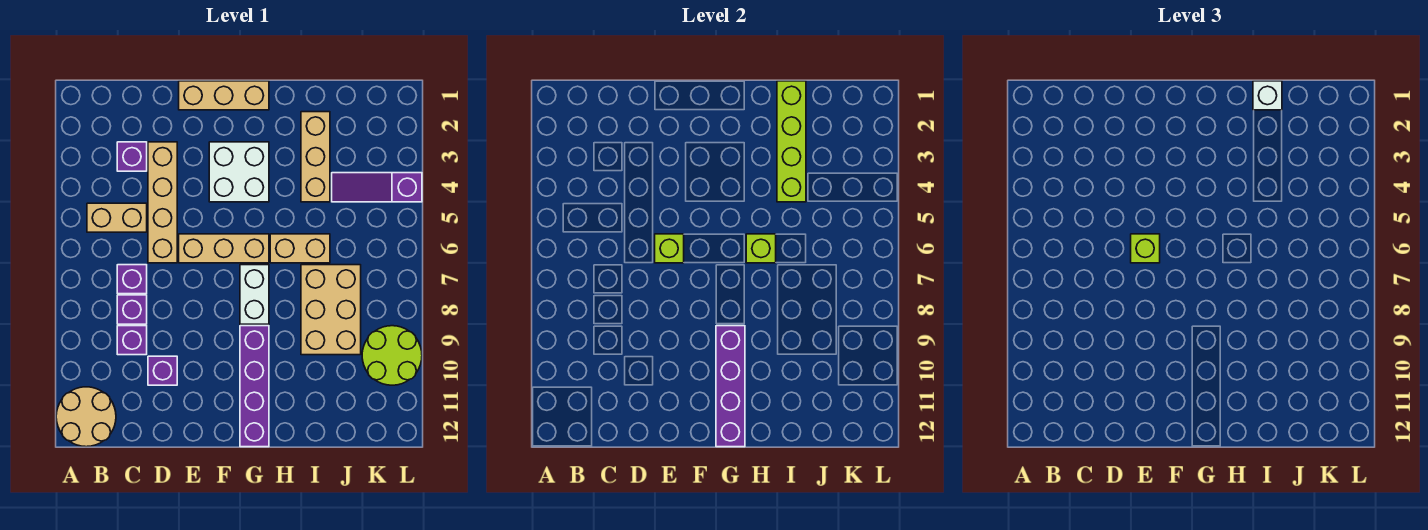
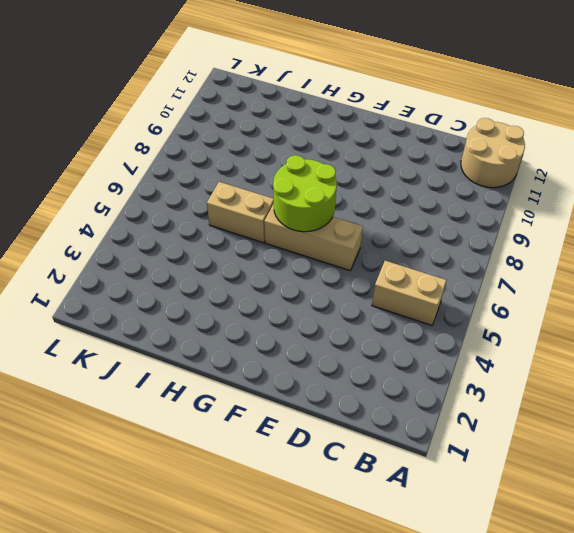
lime round brick F6:G7 level 2 -> lime round brick K9:L10 level 1
none -> purple brick C3 level 1
none -> purple brick C7 level 1
none -> purple brick C8 level 1

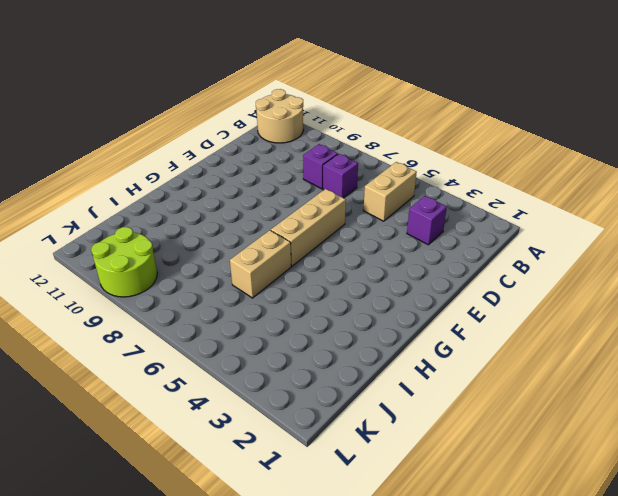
none -> purple brick C9 level 1
none -> tan brick D3:D6 level 1
none -> purple brick D10 level 1

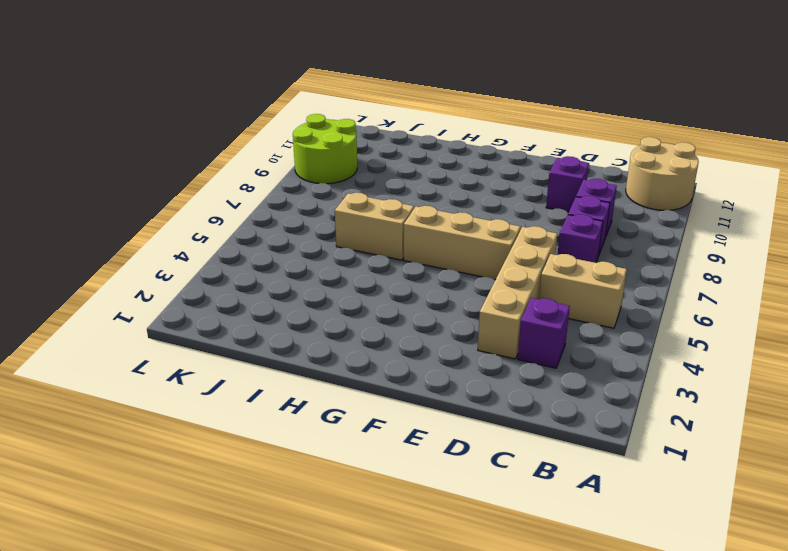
none -> tan brick E1:G1 level 1
none -> white brick F3:G4 level 1
none -> white brick G7:G8 level 1

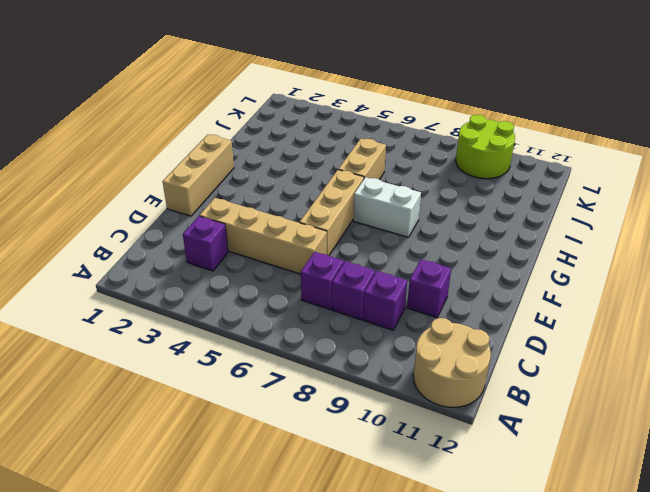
none -> tan brick B5:C5 level 1
none -> white brick F3:G4 level 1
none -> purple brick G9:G12 level 1

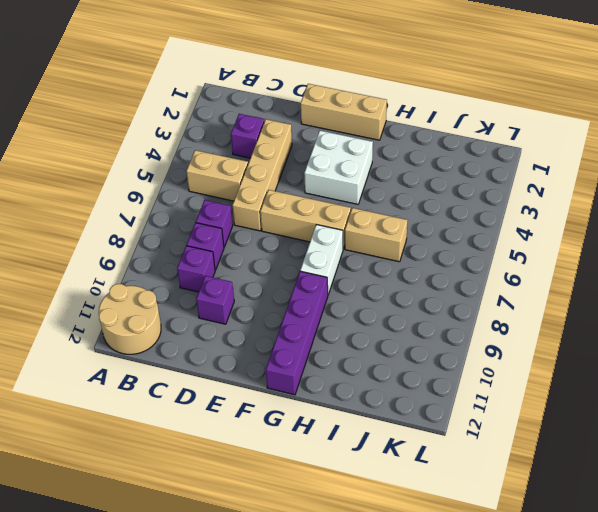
none -> tan brick I2:I4 level 1
none -> tan brick I7:J9 level 1
none -> purple slope J4:L4 level 1 top L

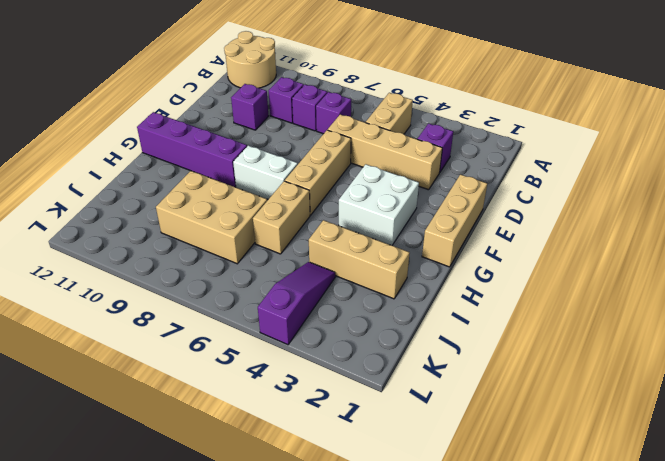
none -> lime round brick K9:L10 level 1
none -> lime brick E6 level 2
none -> purple brick G9:G12 level 2

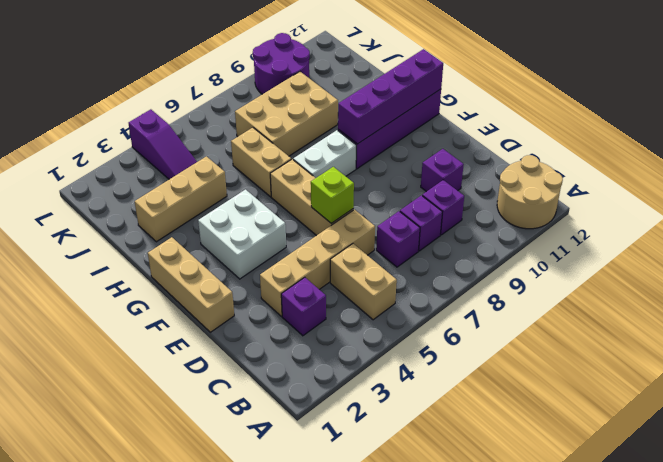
purple round brick K9:L10 level 1 -> lime round brick K9:L10 level 1
none -> lime brick H6 level 2
none -> lime brick I1:I4 level 2
none -> lime brick E6 level 3

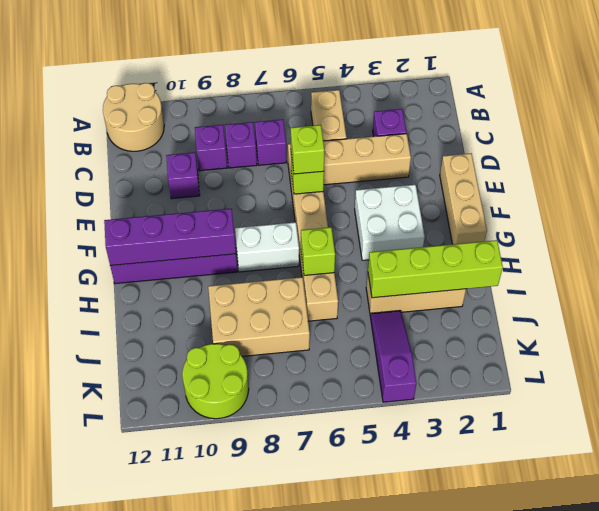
none -> white brick I1 level 3

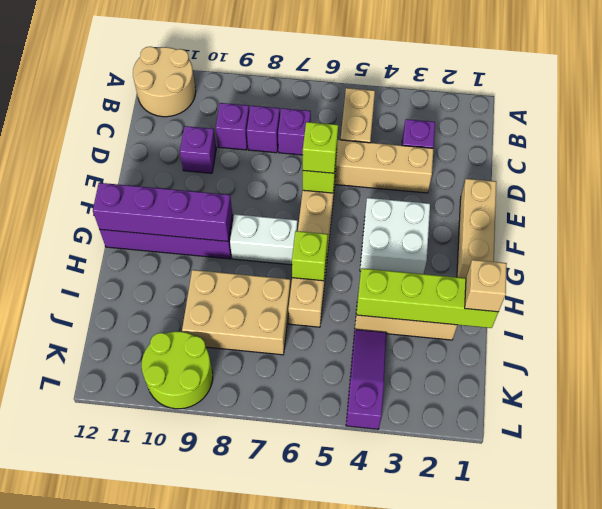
tan brick I1 level 3 -> white brick I1 level 3

